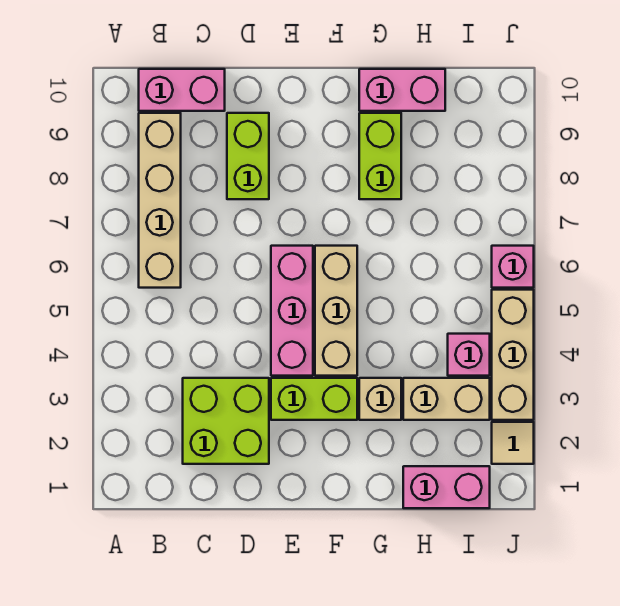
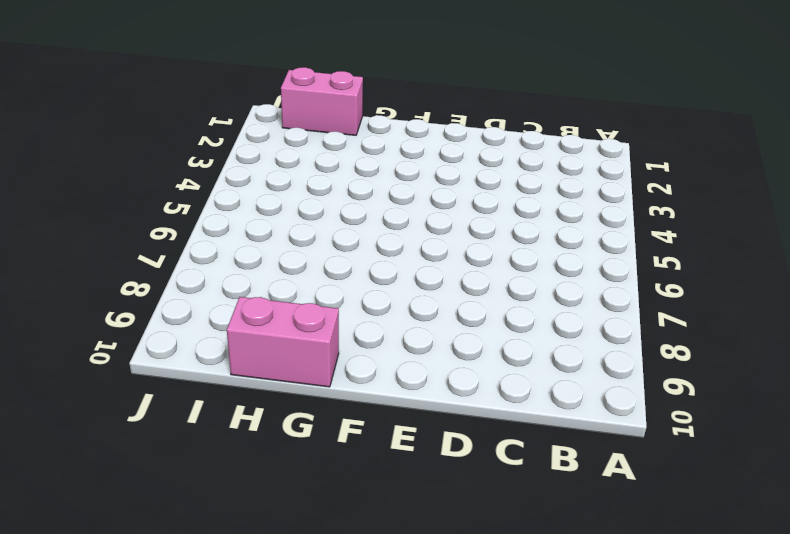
none -> tan brick B6:B9 level 1
none -> pink brick B10:C10 level 1
none -> lime brick C2:D3 level 1

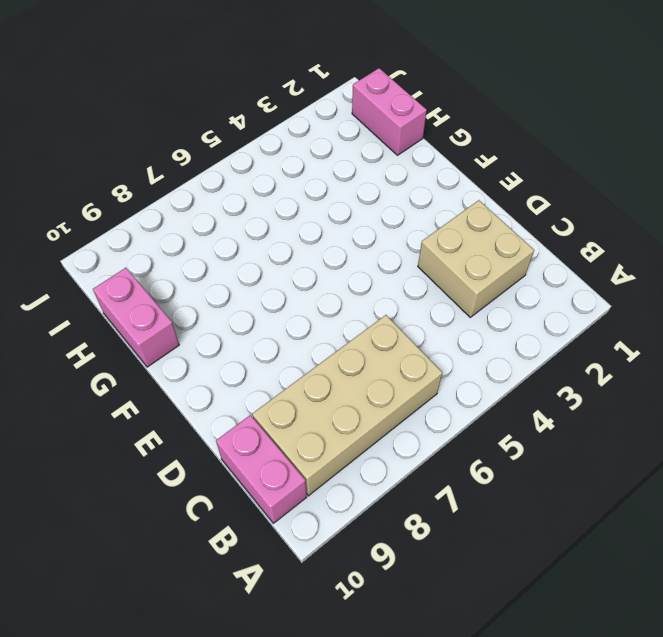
tan brick B6:C9 level 1 -> tan brick B6:B9 level 1
tan brick C2:D3 level 1 -> lime brick C2:D3 level 1
none -> lime brick D8:D9 level 1
none -> lime brick E3:F3 level 1
none -> pink brick E4:E6 level 1

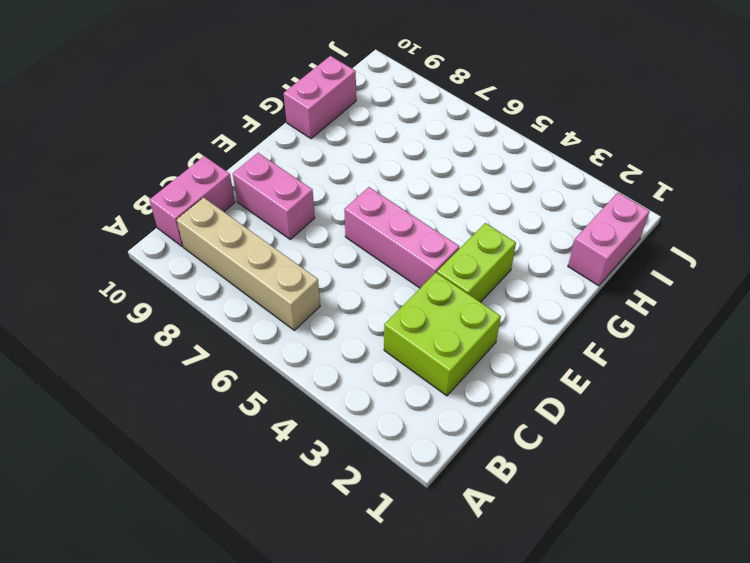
pink brick D8:D9 level 1 -> lime brick D8:D9 level 1
none -> tan brick F4:F6 level 1
none -> tan brick G3 level 1
none -> lime brick G8:G9 level 1

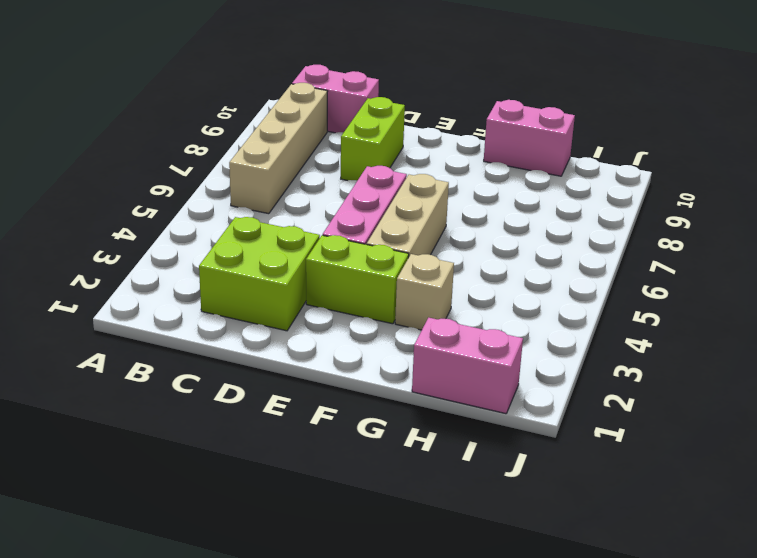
none -> lime brick G8:G9 level 1
none -> tan brick H3:I3 level 1
none -> pink brick I4 level 1

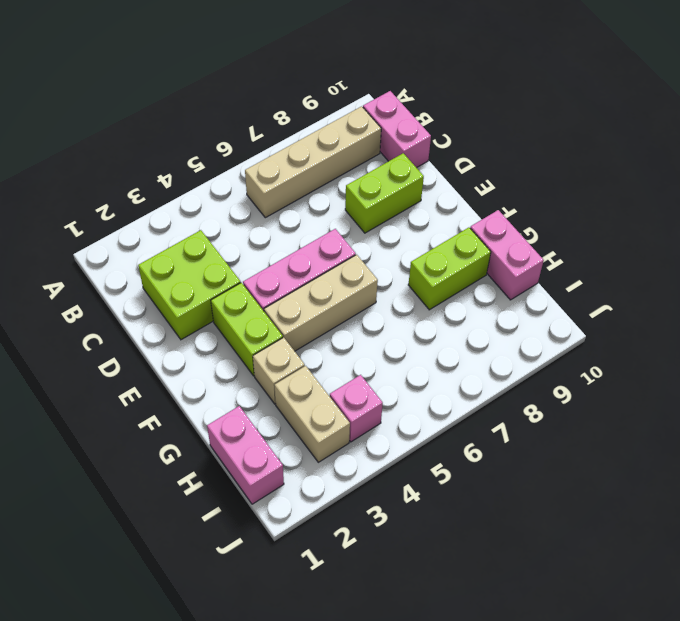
none -> tan tile J2 level 1
none -> tan brick J3:J5 level 1
none -> pink brick J6 level 1

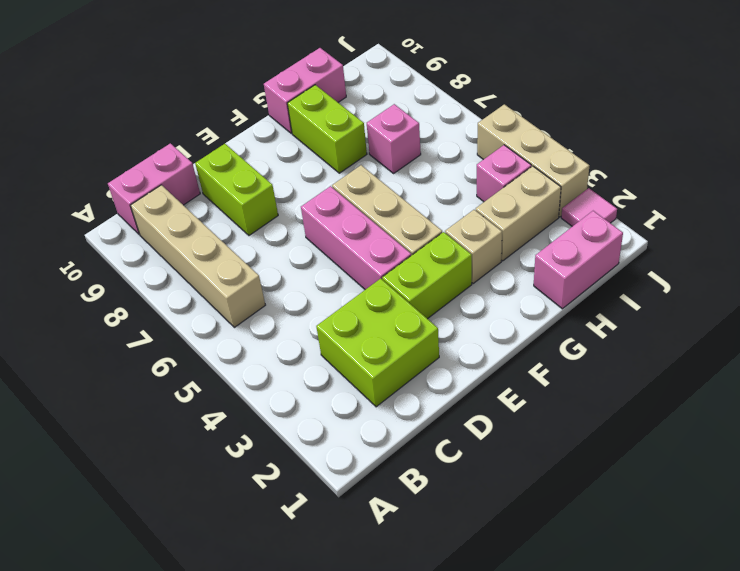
pink brick H7 level 1 -> pink brick J6 level 1
pink tile J2 level 1 -> tan tile J2 level 1

